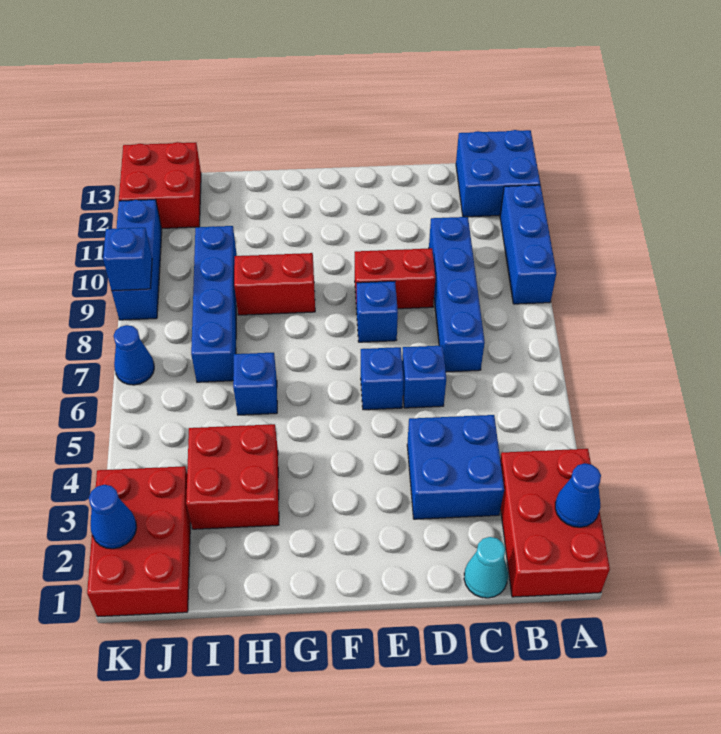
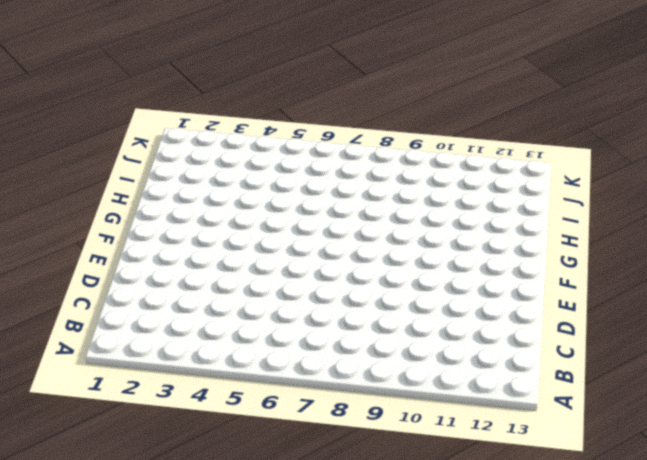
none -> red brick A1:B3 level 1
none -> blue brick A9:A11 level 1
none -> blue brick A12:B13 level 1

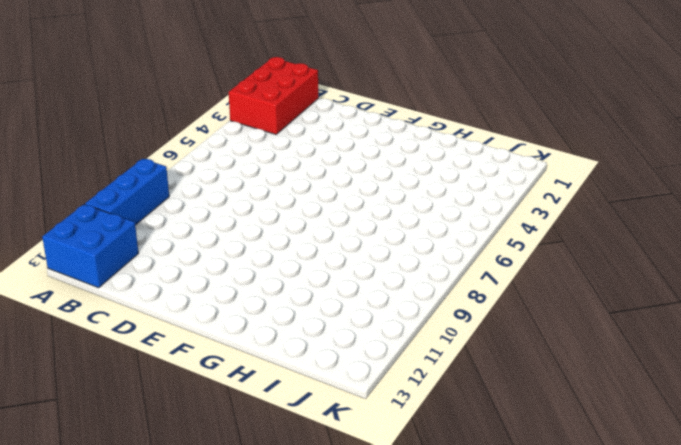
none -> cyan cone C1 level 1
none -> blue brick C3:D4 level 1
none -> blue brick C7:C10 level 1

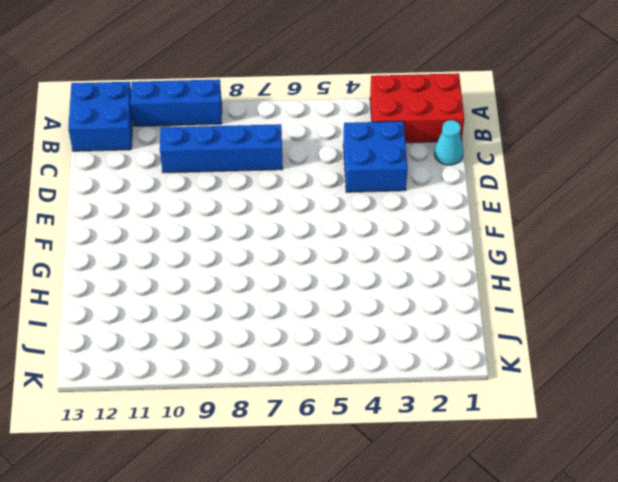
none -> blue brick D6 level 1
none -> red brick D9:E9 level 1
none -> blue brick E6 level 1

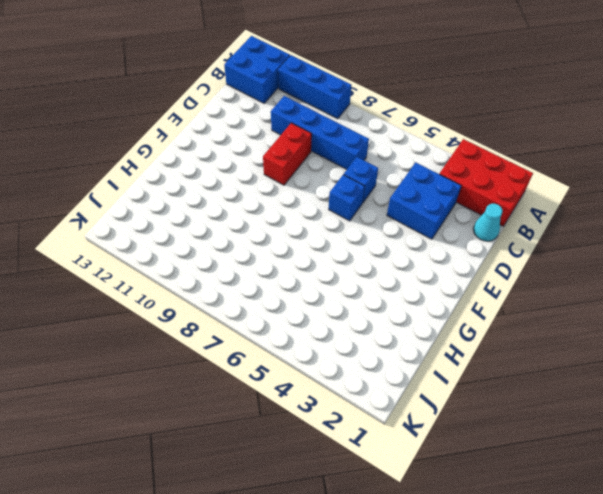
none -> blue brick E8 level 1
none -> red brick G9:H9 level 1
none -> red brick H3:I4 level 1

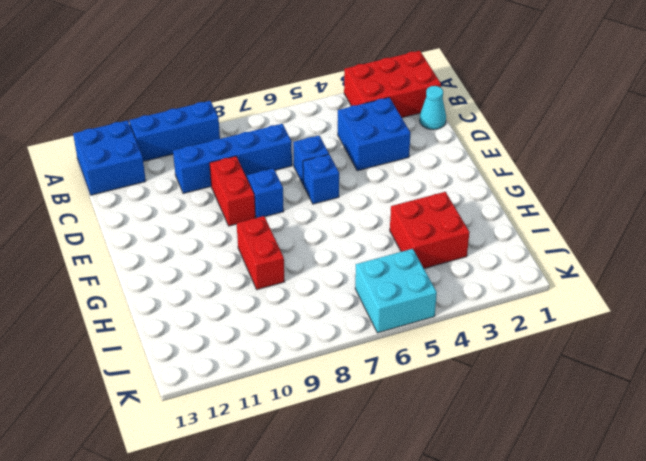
cyan brick J5:K6 level 1 -> none
none -> blue brick H6 level 1
none -> blue brick I7:I10 level 1
none -> red brick J1:K3 level 1

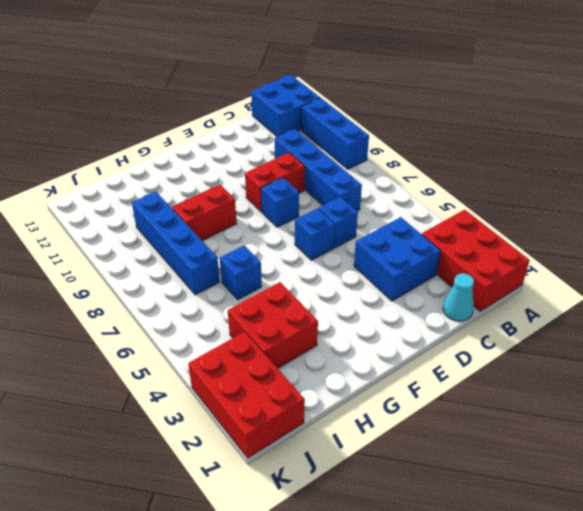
none -> red brick J12:K13 level 1
none -> blue cone K7 level 1
none -> blue brick K9:K11 level 1

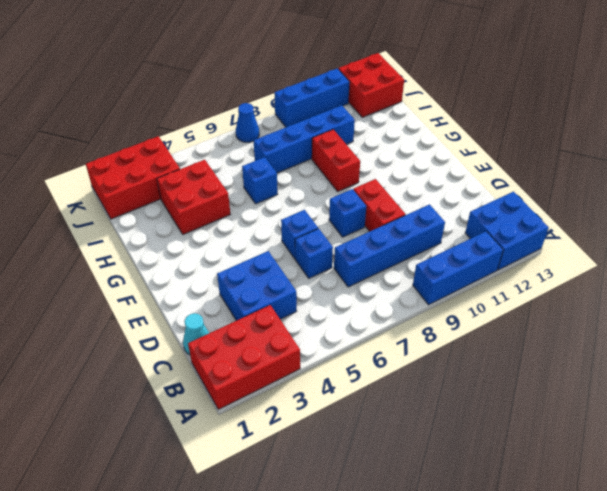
none -> blue cone A2 level 2
none -> blue cone K2 level 2
none -> blue brick K9 level 2

